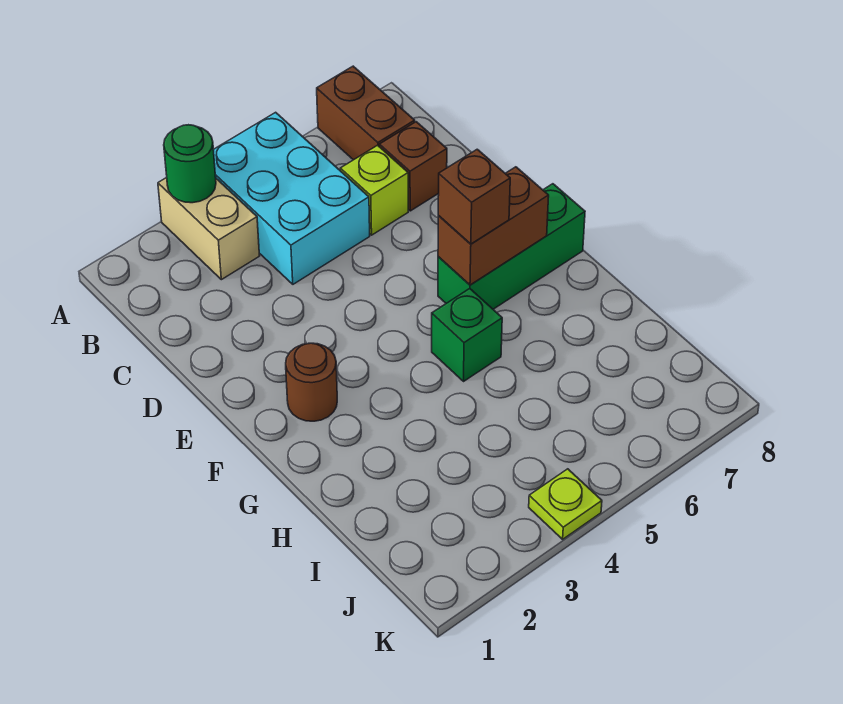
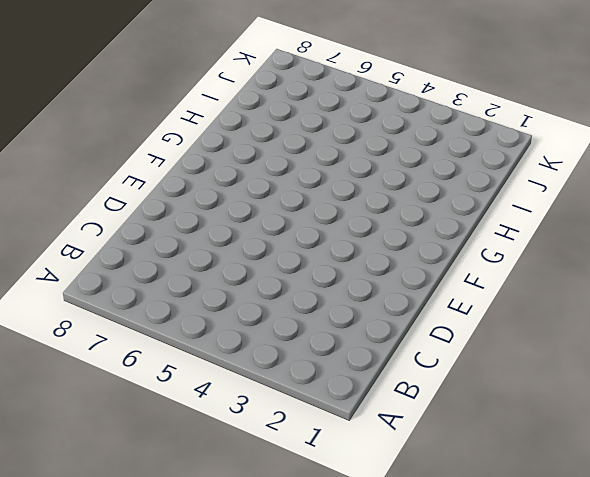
none -> tan brick A3:B3 level 1
none -> cyan brick A4:C5 level 1
none -> brown brick A7:B7 level 1

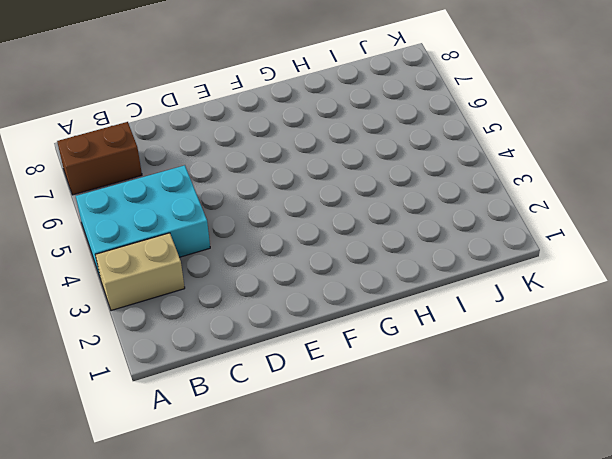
none -> lime brick C6 level 1
none -> brown brick C7 level 1
none -> brown round brick F2 level 1

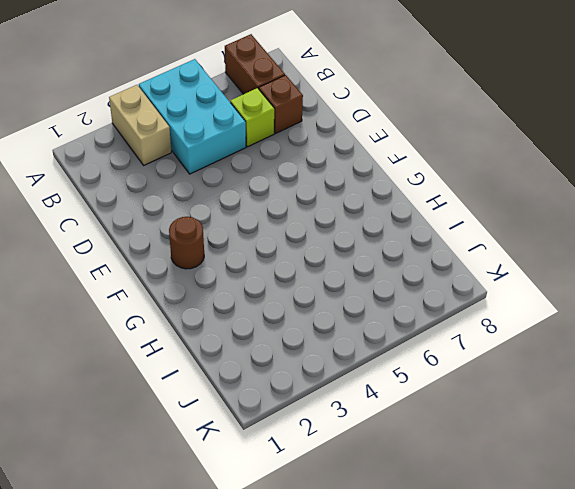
none -> green brick F6:F8 level 1
none -> green brick G5 level 1
none -> lime plate K4 level 1

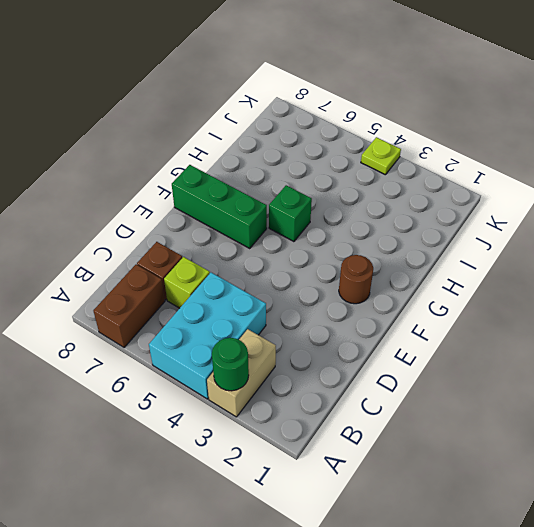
none -> brown brick F6:F7 level 2
none -> brown brick F6 level 3

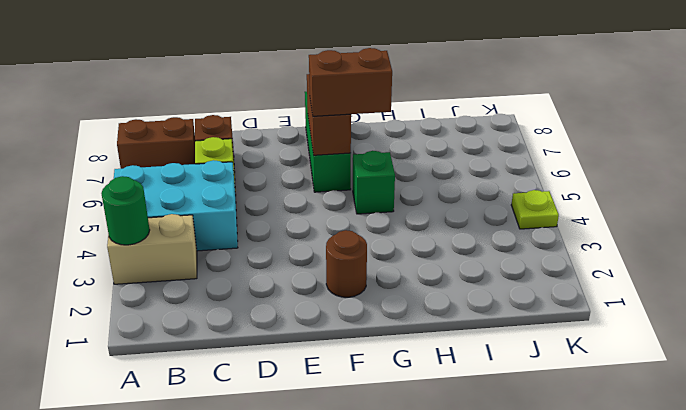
brown brick F6:G6 level 3 -> brown brick F6 level 3

